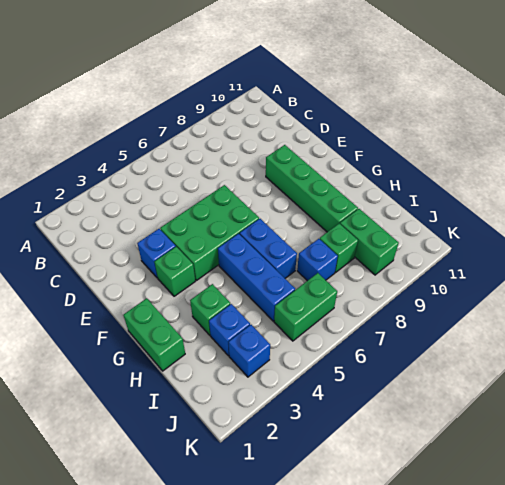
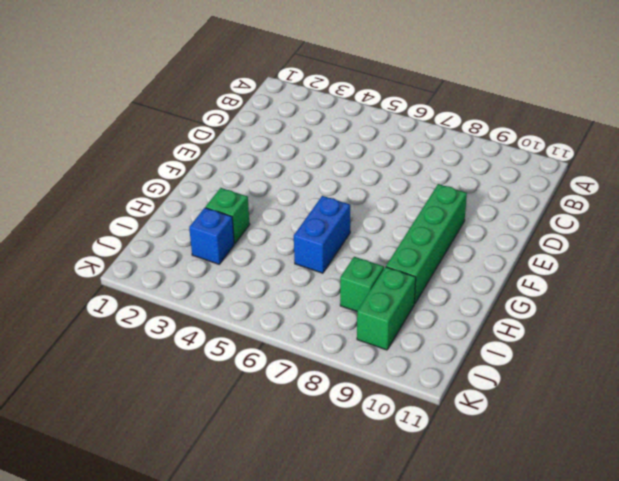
none -> blue brick E3 level 1
none -> green brick E4:F6 level 1
none -> green brick F3 level 1

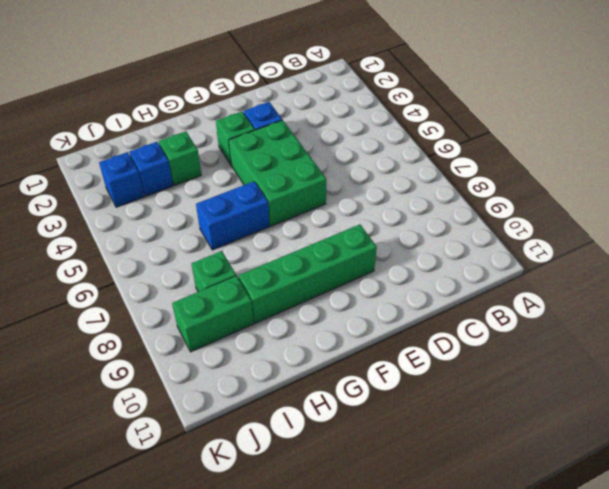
none -> green brick G1:H1 level 1
none -> blue brick G5:I5 level 1
none -> blue brick I7 level 1

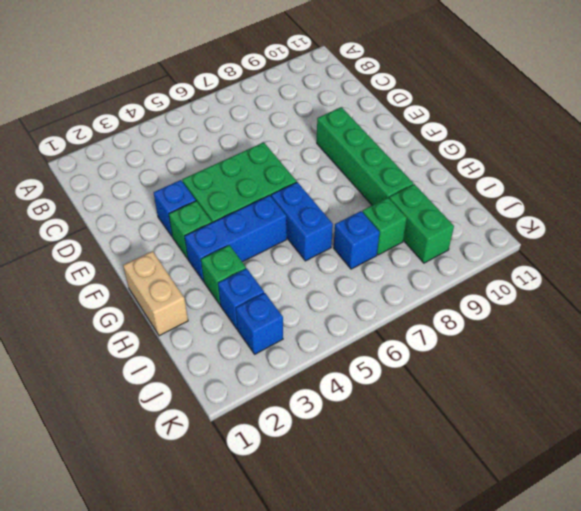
tan brick G1:H1 level 1 -> green brick G1:H1 level 1
blue brick G3:G5 level 1 -> blue brick G5:I5 level 1
none -> green brick J5:J6 level 1

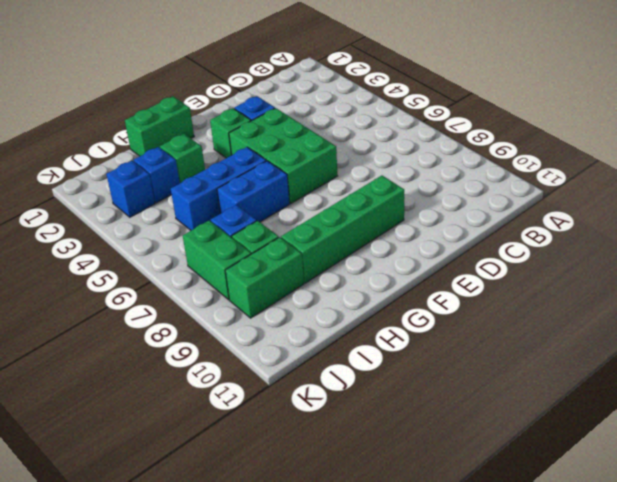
green brick J7:J8 level 1 -> green brick J5:J6 level 1

